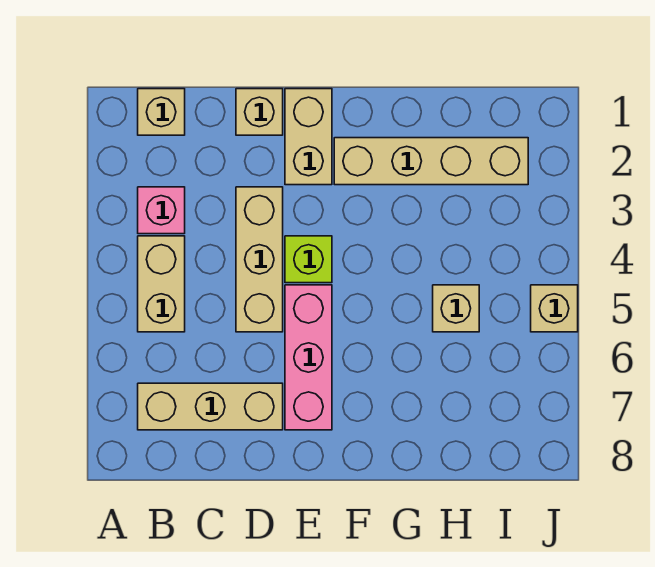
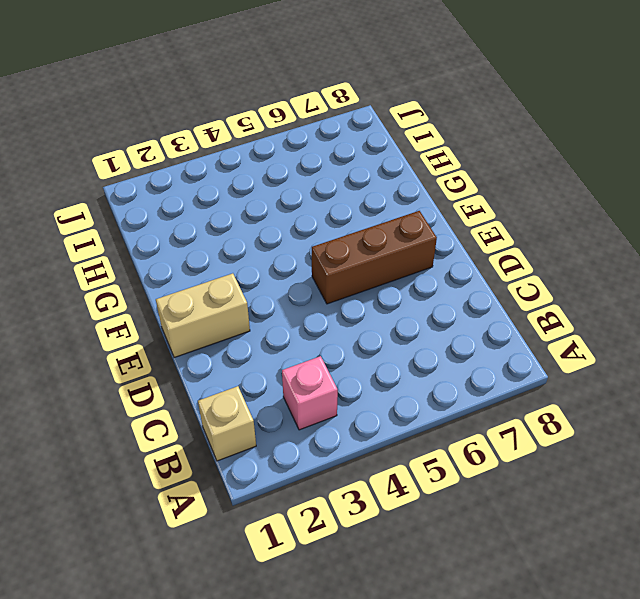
brown brick E5:E7 level 1 -> pink brick E5:E7 level 1
none -> tan brick B4:B5 level 1
none -> tan brick B7:D7 level 1
none -> tan brick D1 level 1

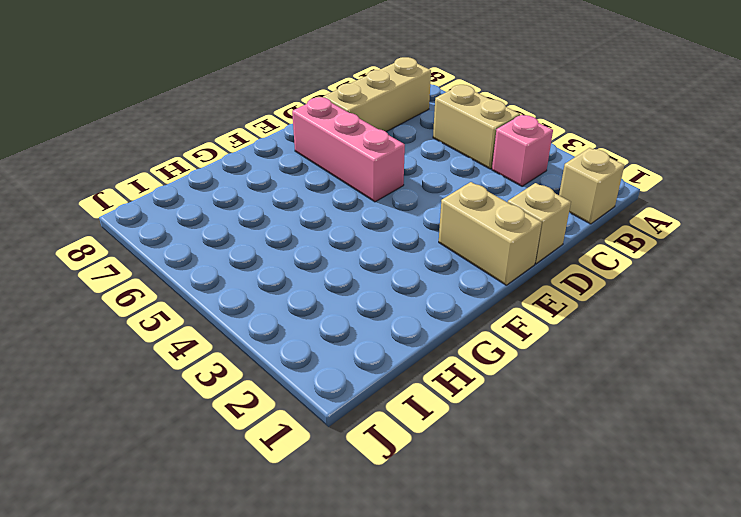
none -> tan brick D3:D5 level 1
none -> lime brick E4 level 1
none -> tan brick F2:I2 level 1

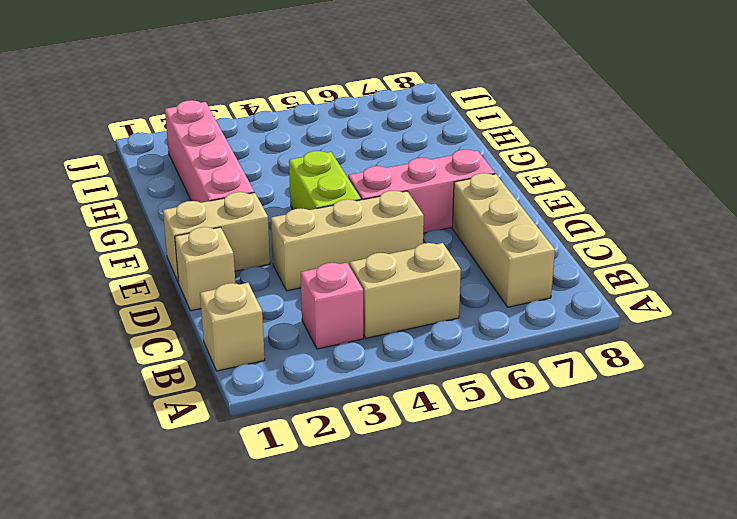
lime brick E4:F4 level 1 -> lime brick E4 level 1
pink brick F2:I2 level 1 -> tan brick F2:I2 level 1
none -> tan brick H5 level 1
none -> tan brick J5 level 1

